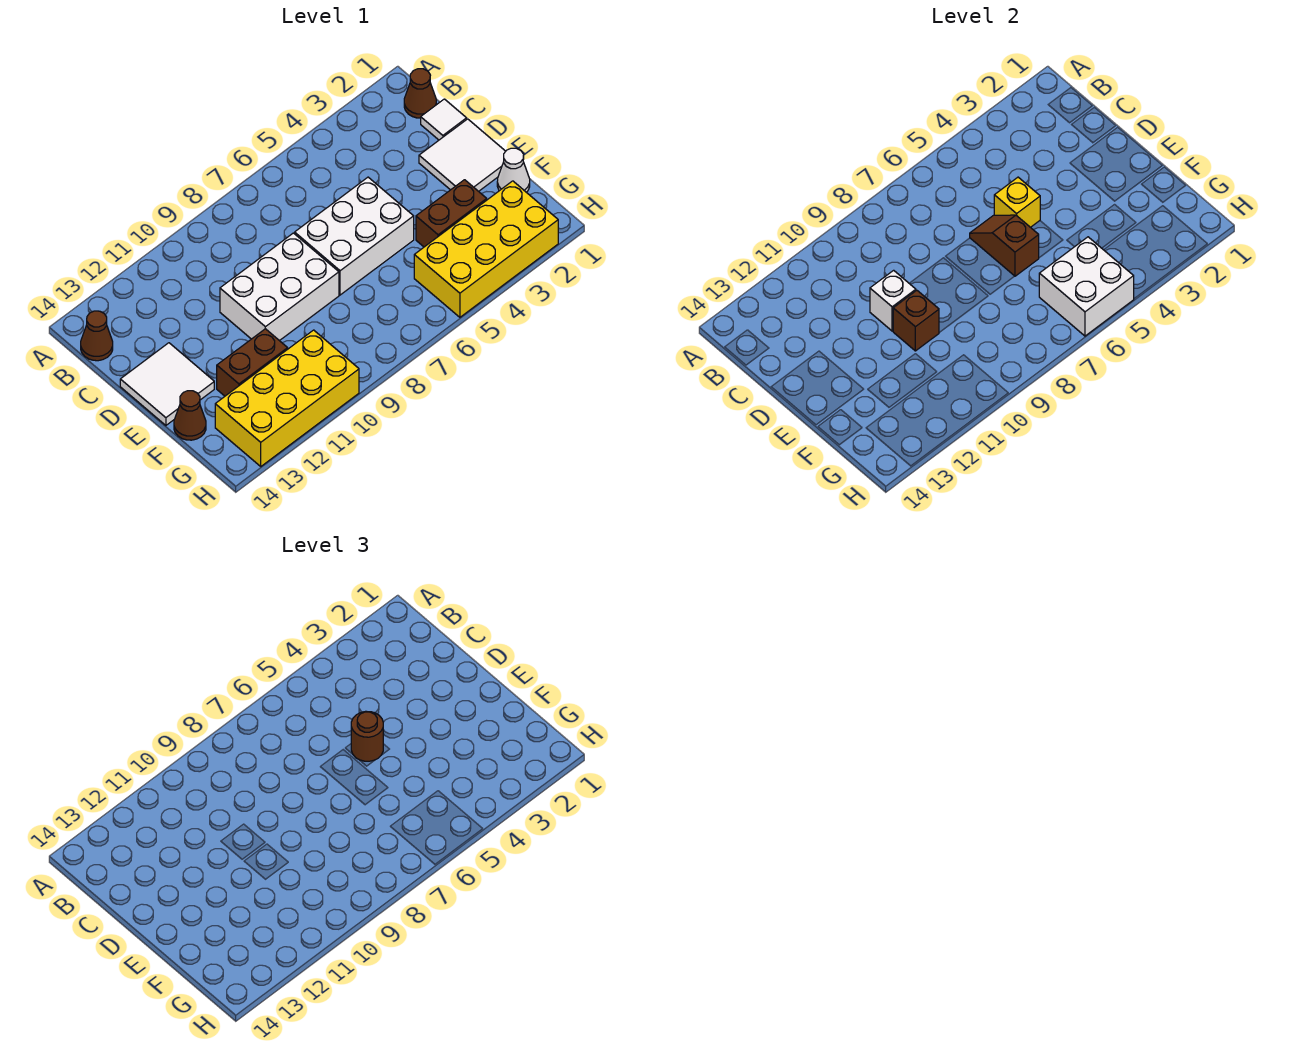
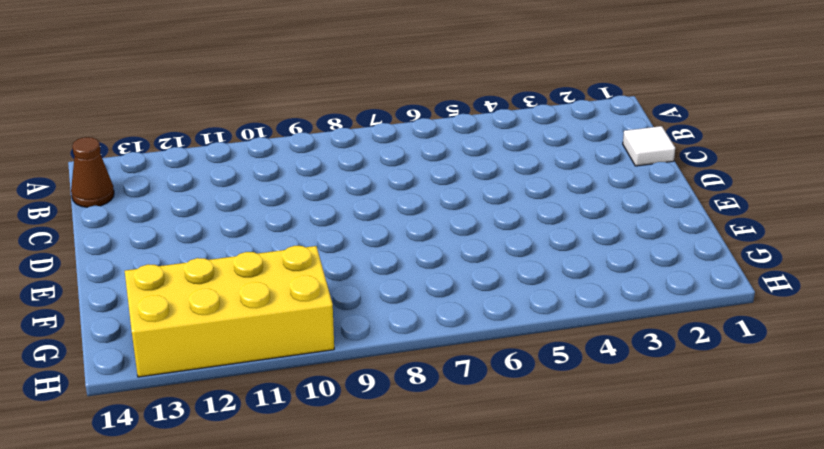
none -> brown cone B1 level 1
none -> white tile D1:E2 level 1
none -> white brick D5:E7 level 1

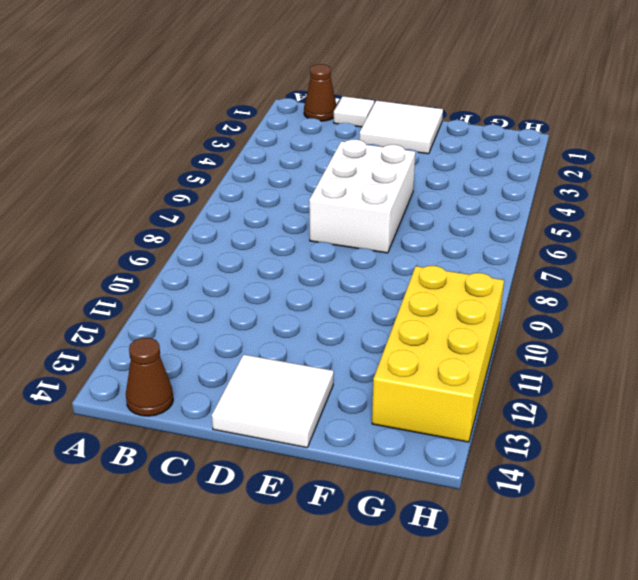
none -> white brick D8:E10 level 1
none -> white cone F1 level 1
none -> brown brick F3:F4 level 1

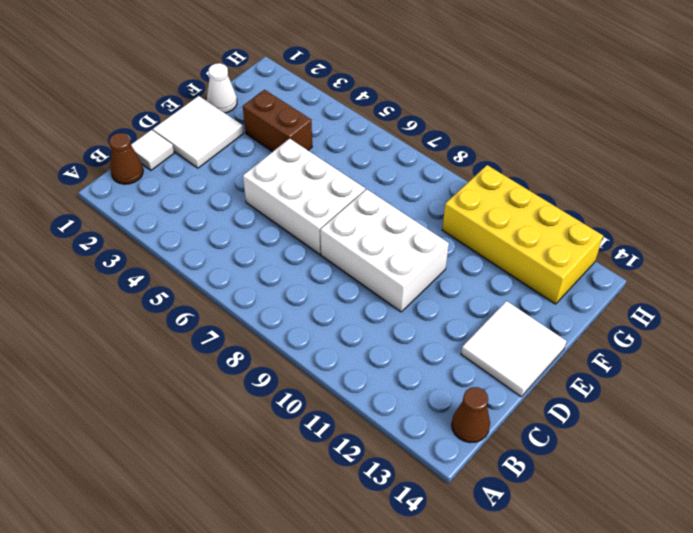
none -> brown brick F11:F12 level 1
none -> brown cone F14 level 1
none -> yellow brick G2:H5 level 1

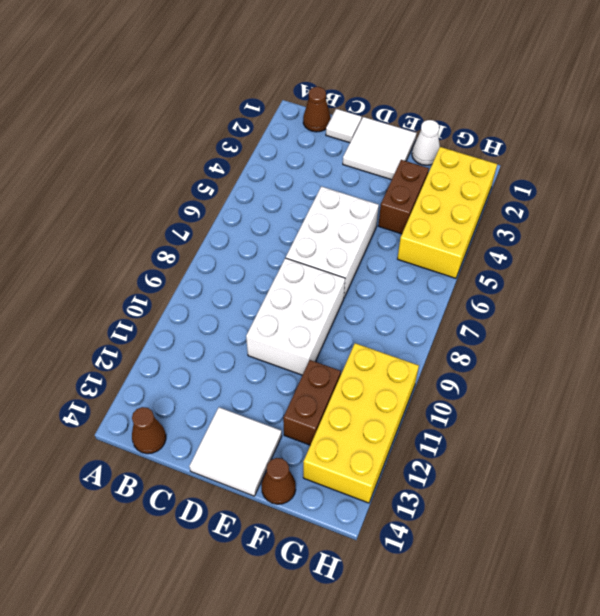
none -> yellow brick D5 level 2
none -> brown slope D6:E6 level 2 top E
none -> white brick D10 level 2

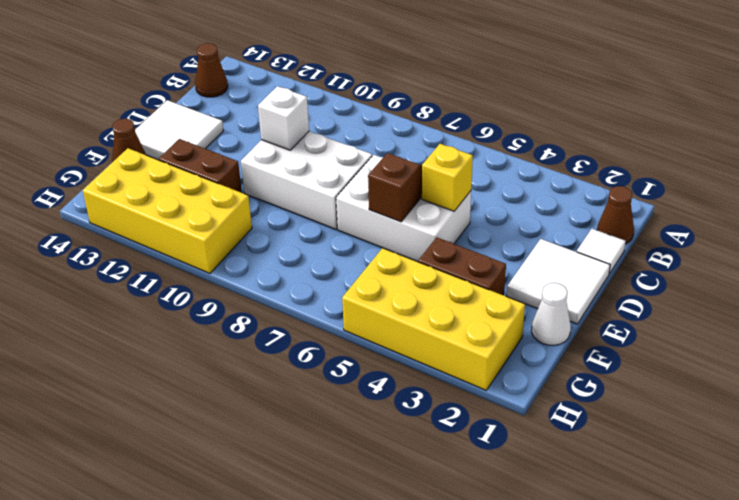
none -> brown brick E10 level 2
none -> white brick G5:H6 level 2
none -> brown round brick D5 level 3

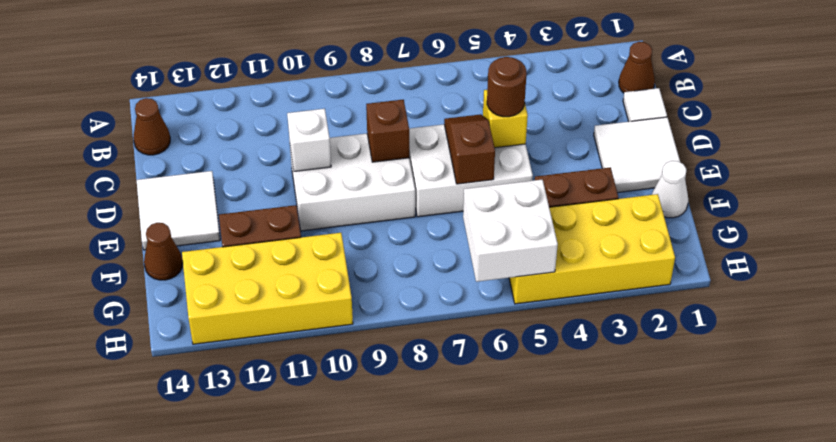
brown brick D8 level 2 -> brown brick E10 level 2

